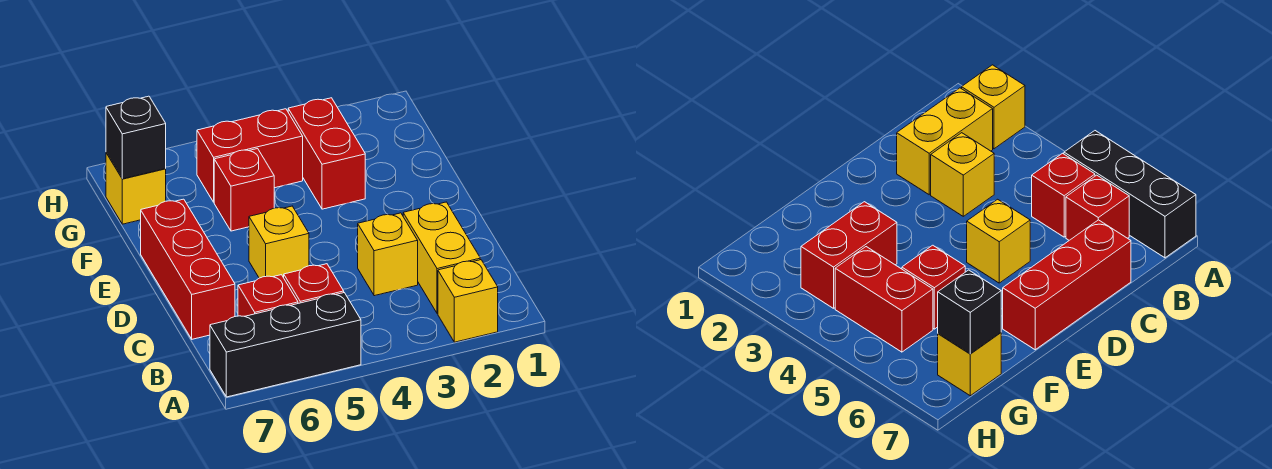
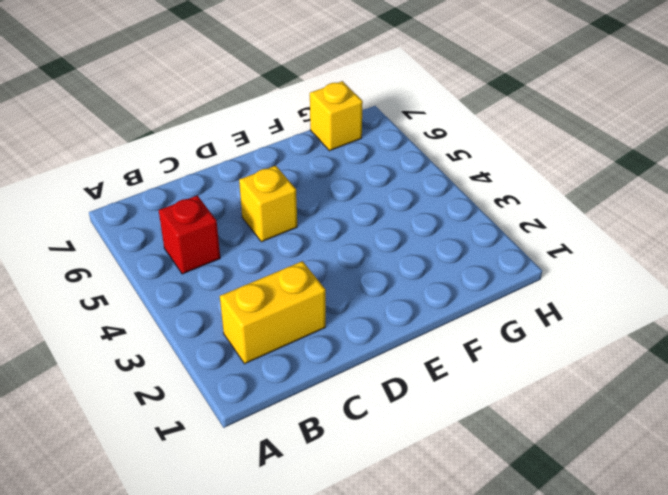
none -> yellow brick A2 level 1
none -> black brick A5:A7 level 1
none -> red brick B6 level 1

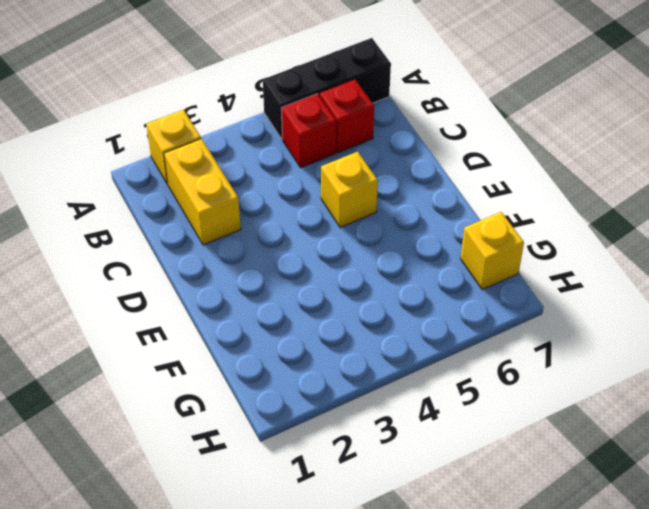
none -> yellow brick C3 level 1
none -> red brick C7:E7 level 1
none -> red brick F3:G3 level 1

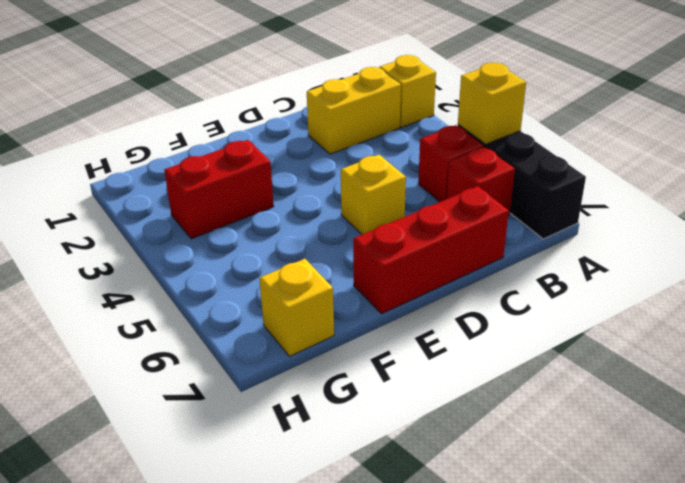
yellow brick A5 level 2 -> yellow brick C3 level 1
none -> red brick F5 level 1
none -> red brick G4:G5 level 1
none -> black brick G7 level 2

